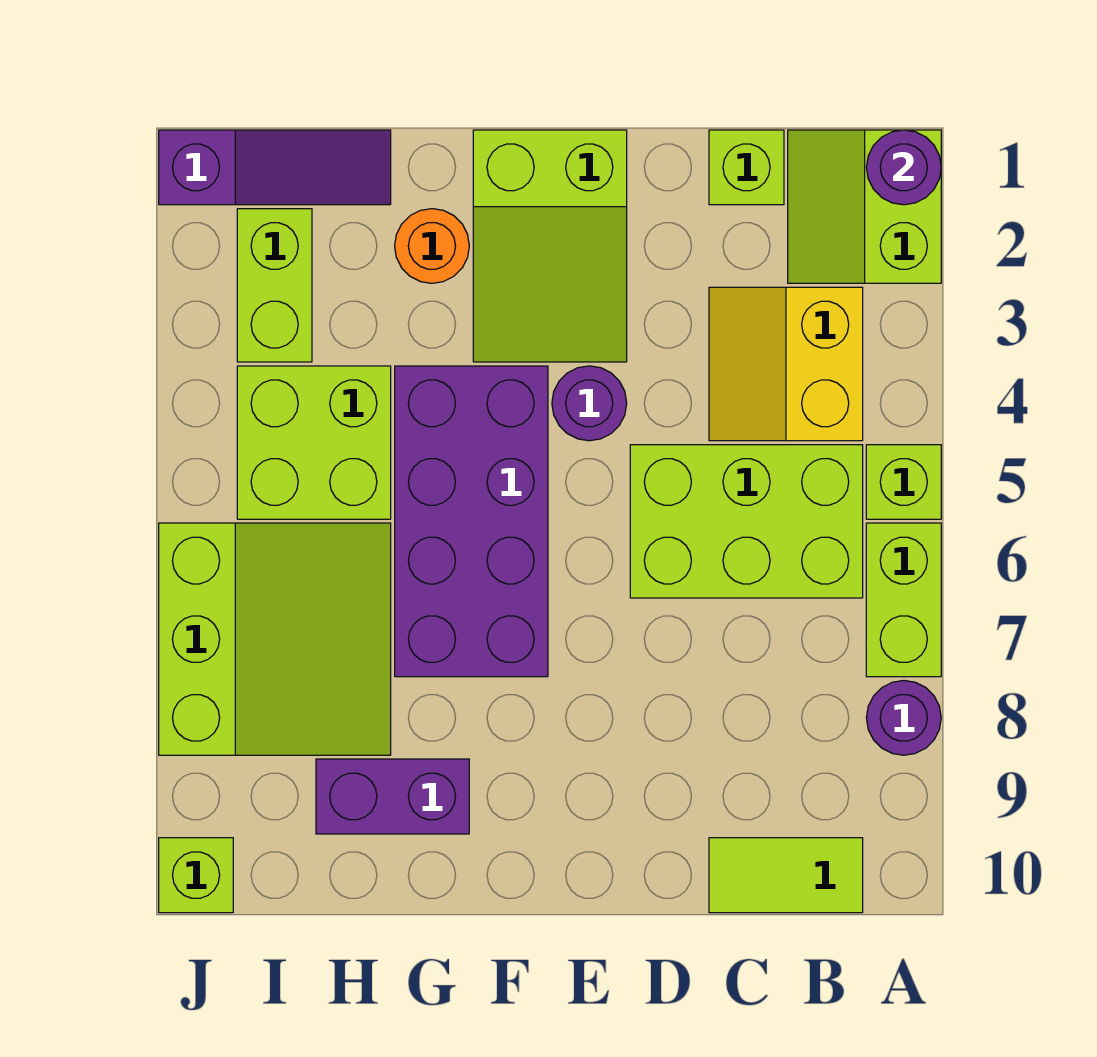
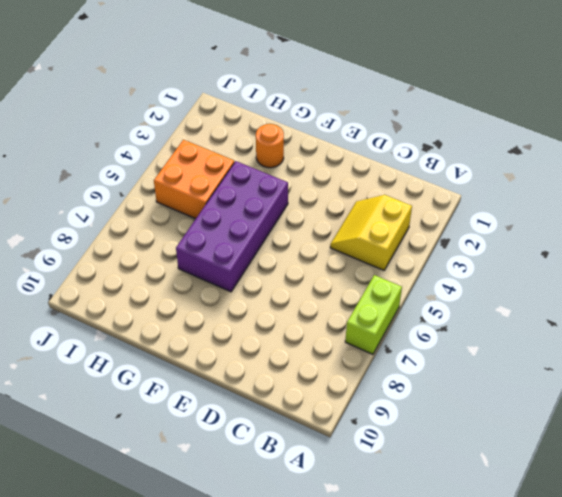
orange brick H4:I5 level 1 -> lime brick H4:I5 level 1
none -> lime slope A1:B2 level 1 top A
none -> lime brick A5 level 1
none -> purple round brick A8 level 1

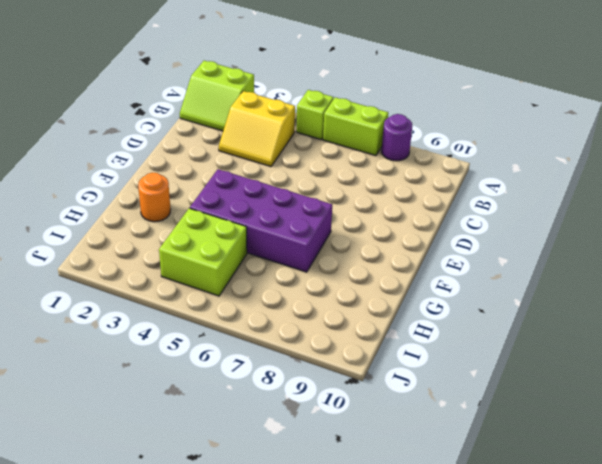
none -> lime brick B5:D6 level 1
none -> lime tile B10:C10 level 1
none -> lime brick C1 level 1

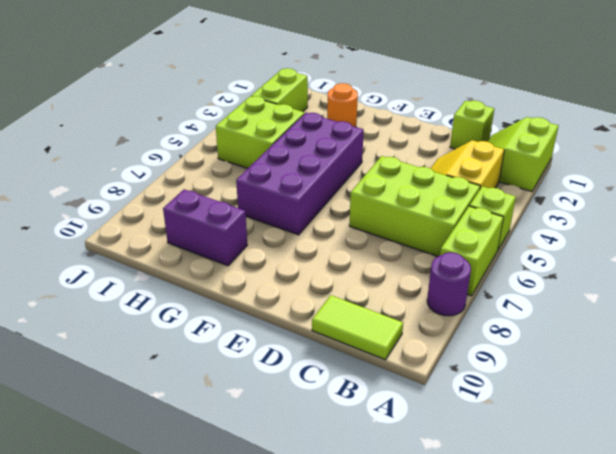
none -> lime slope E1:F3 level 1 top 1
none -> purple round brick E4 level 1
none -> purple slope H1:J1 level 1 top J

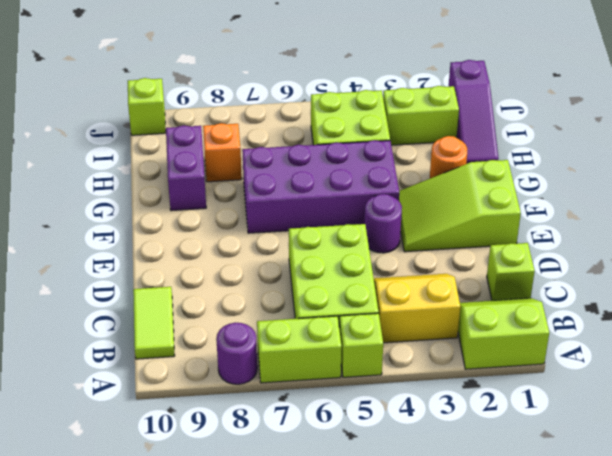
orange brick H8 level 1 -> lime slope H6:J8 level 1 top J
none -> purple round brick A1 level 2

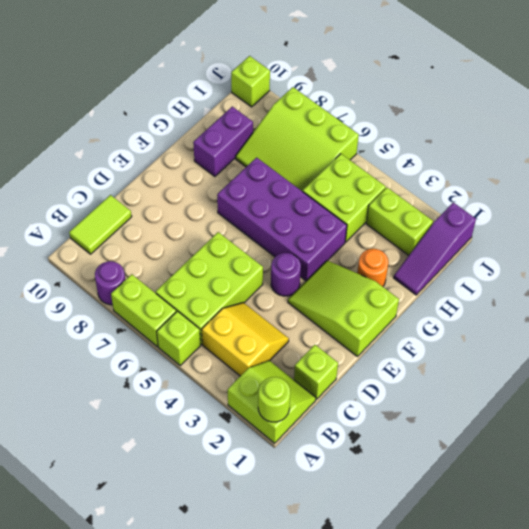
lime round brick A1 level 2 -> purple round brick A1 level 2

